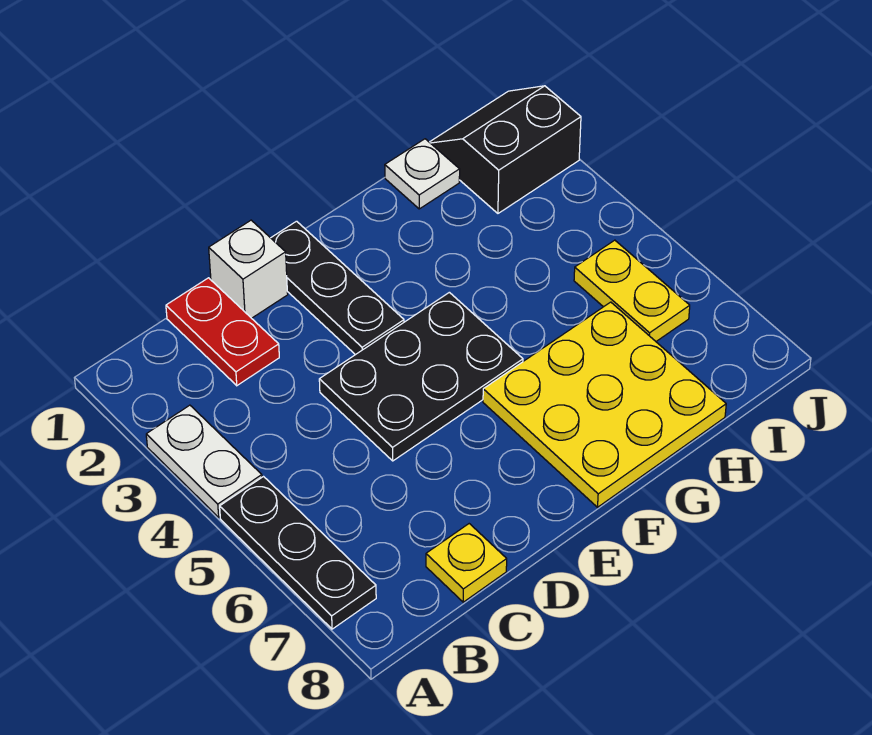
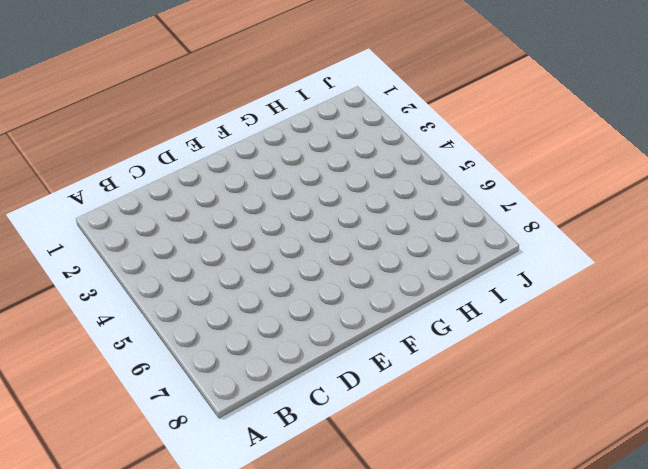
none -> white plate A3:A4 level 1
none -> black plate A5:A7 level 1

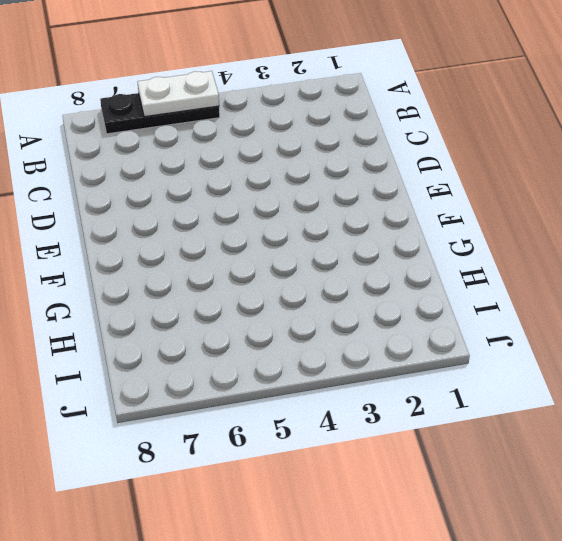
white plate A5:A6 level 2 -> white plate A3:A4 level 1
none -> red plate C1:C2 level 1
none -> yellow plate C8 level 1

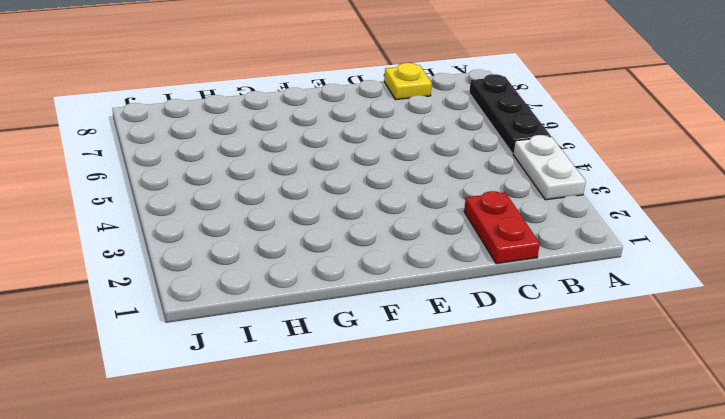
none -> white brick D1 level 1
none -> black plate D4:F5 level 1

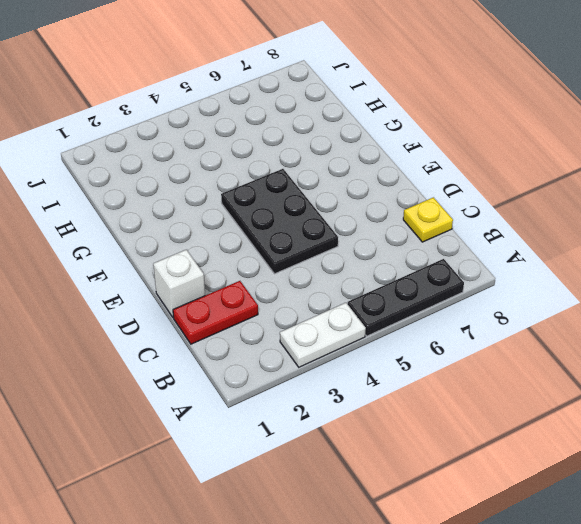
none -> black plate E1:E3 level 1
none -> yellow plate F6:H8 level 1

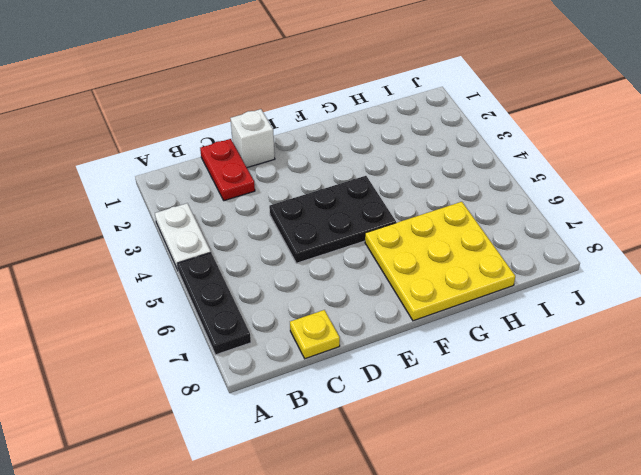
none -> black plate E1:E3 level 1
none -> white plate H1 level 1

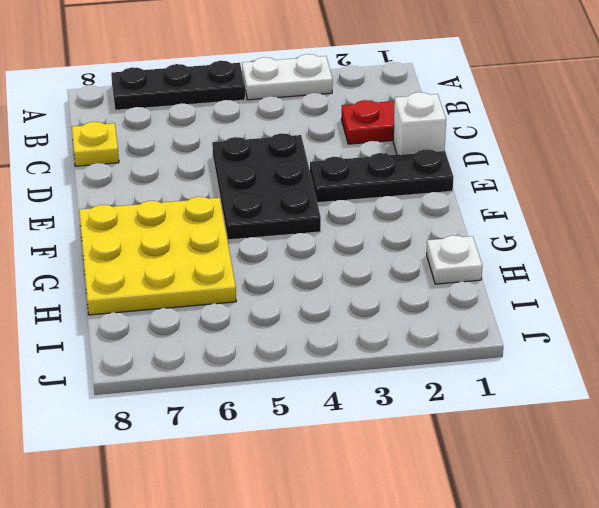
none -> black slope I1:J2 level 1 top 2
none -> yellow plate I5:I6 level 1

